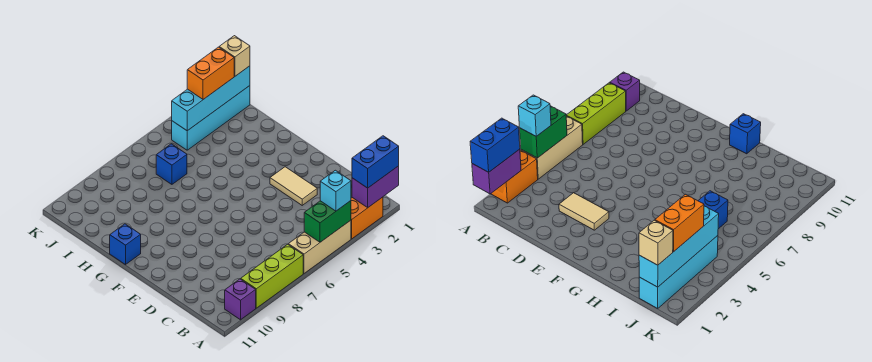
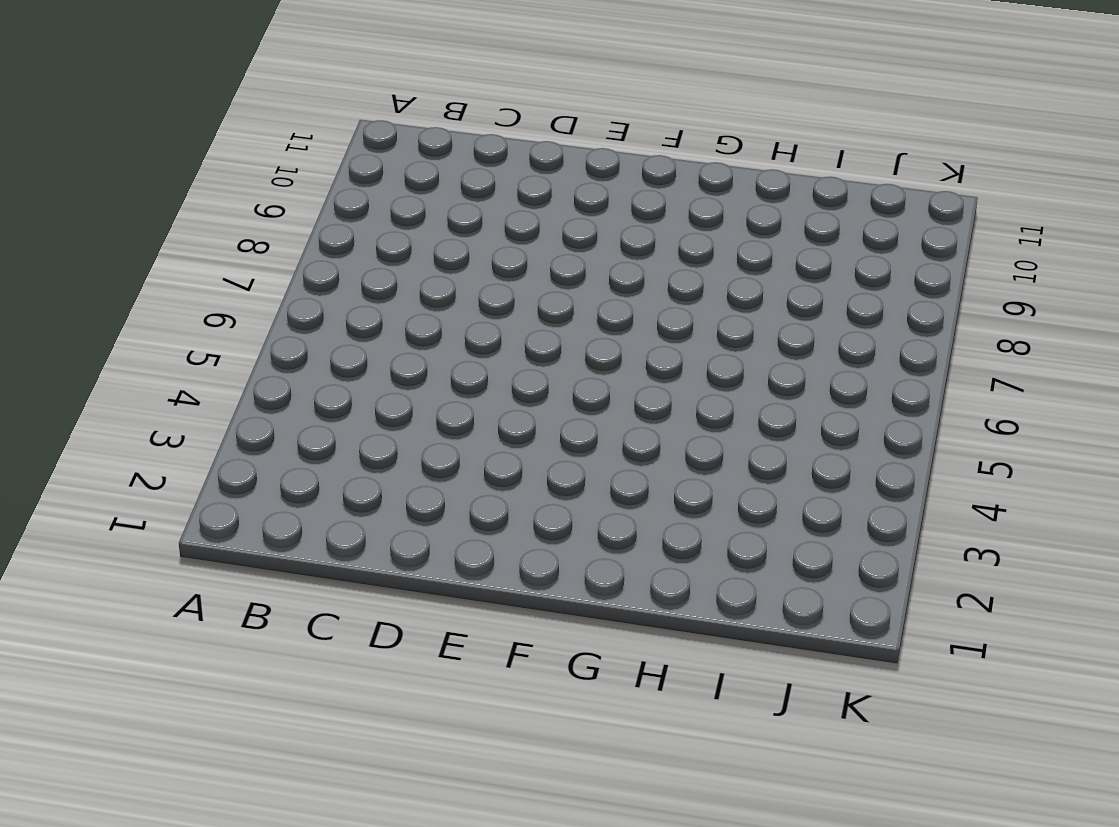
none -> orange brick A2:A3 level 1
none -> tan brick A4:A6 level 1
none -> lime brick A7:A9 level 1

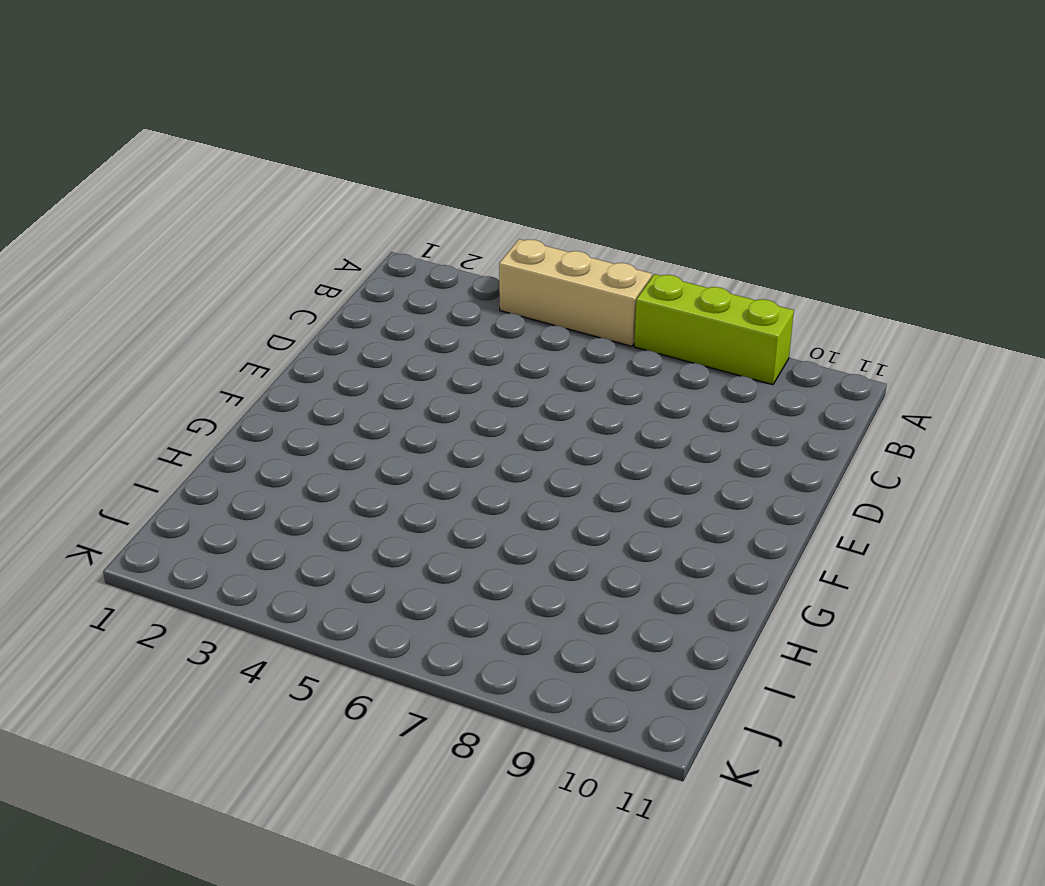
none -> orange brick A2:A3 level 1
none -> purple brick A10 level 1
none -> tan tile D3:E3 level 1

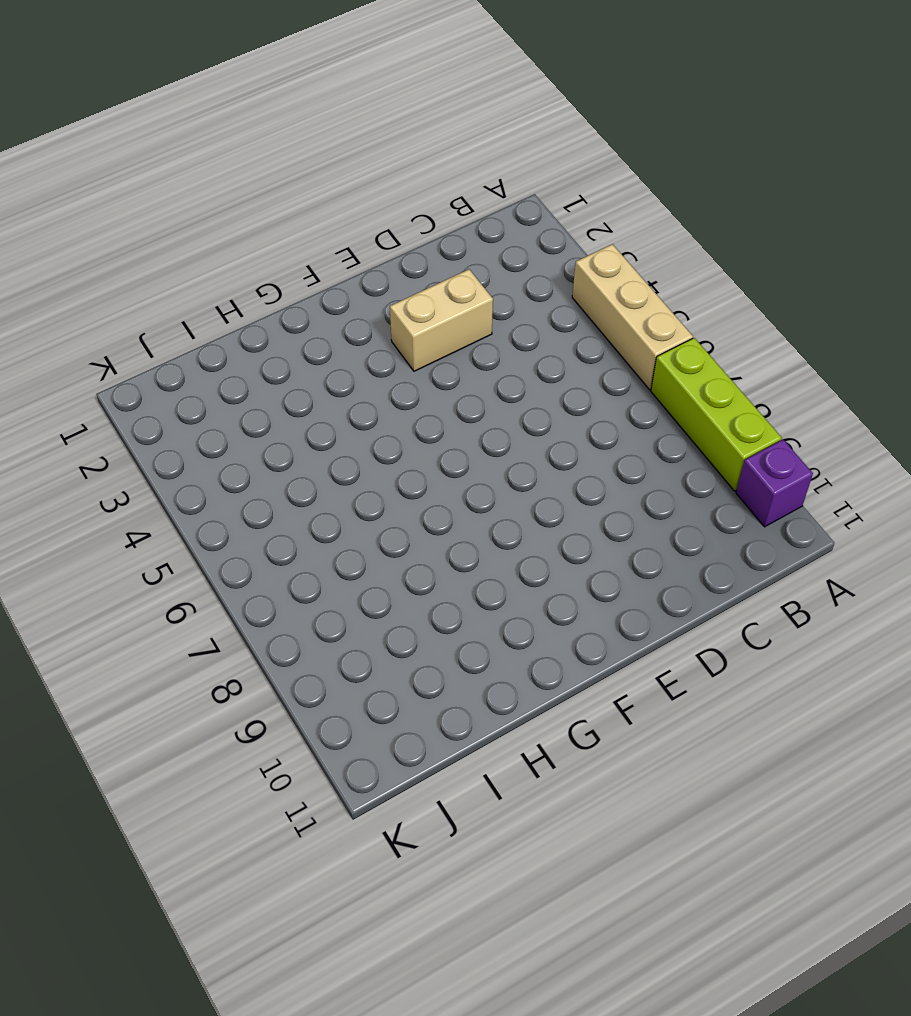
tan brick D3:E3 level 1 -> tan tile D3:E3 level 1
none -> orange brick A2:A3 level 1
none -> blue brick G11 level 1
none -> blue brick I6 level 1

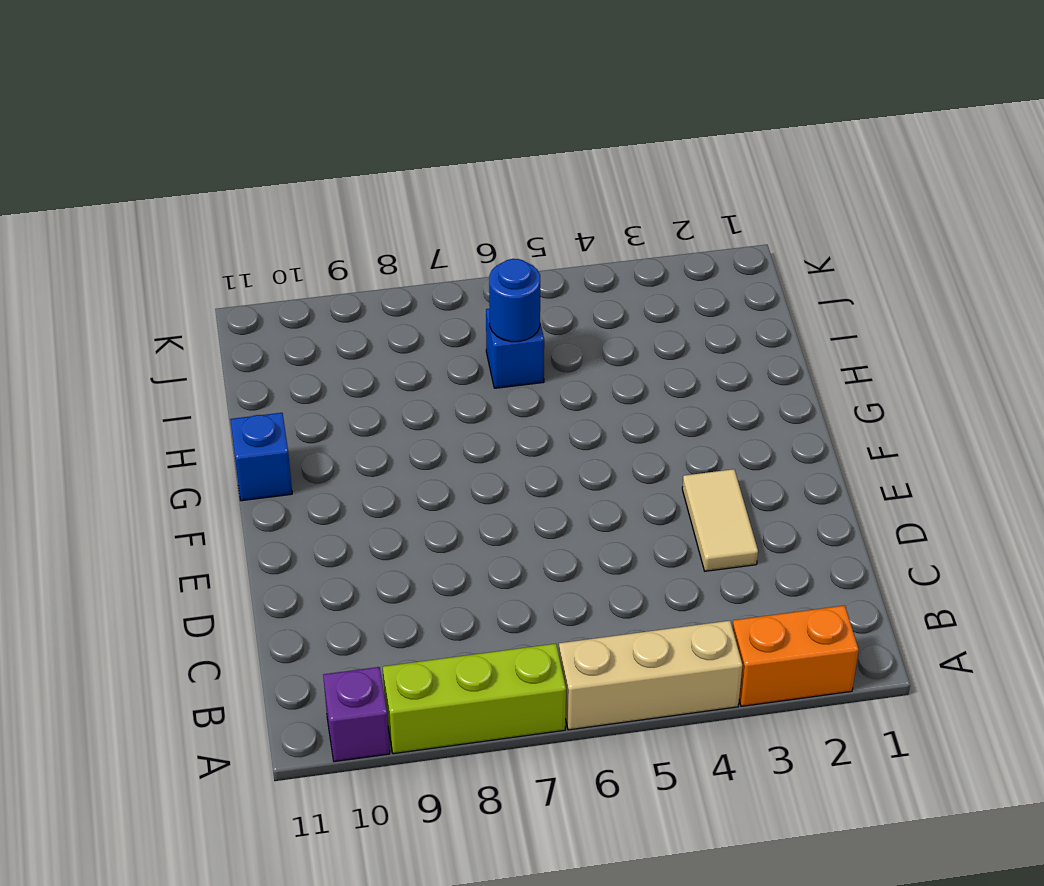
blue round brick I6 level 2 -> none
none -> cyan brick J1:J4 level 1
none -> purple brick A1:A2 level 2
none -> green brick A4:A5 level 2

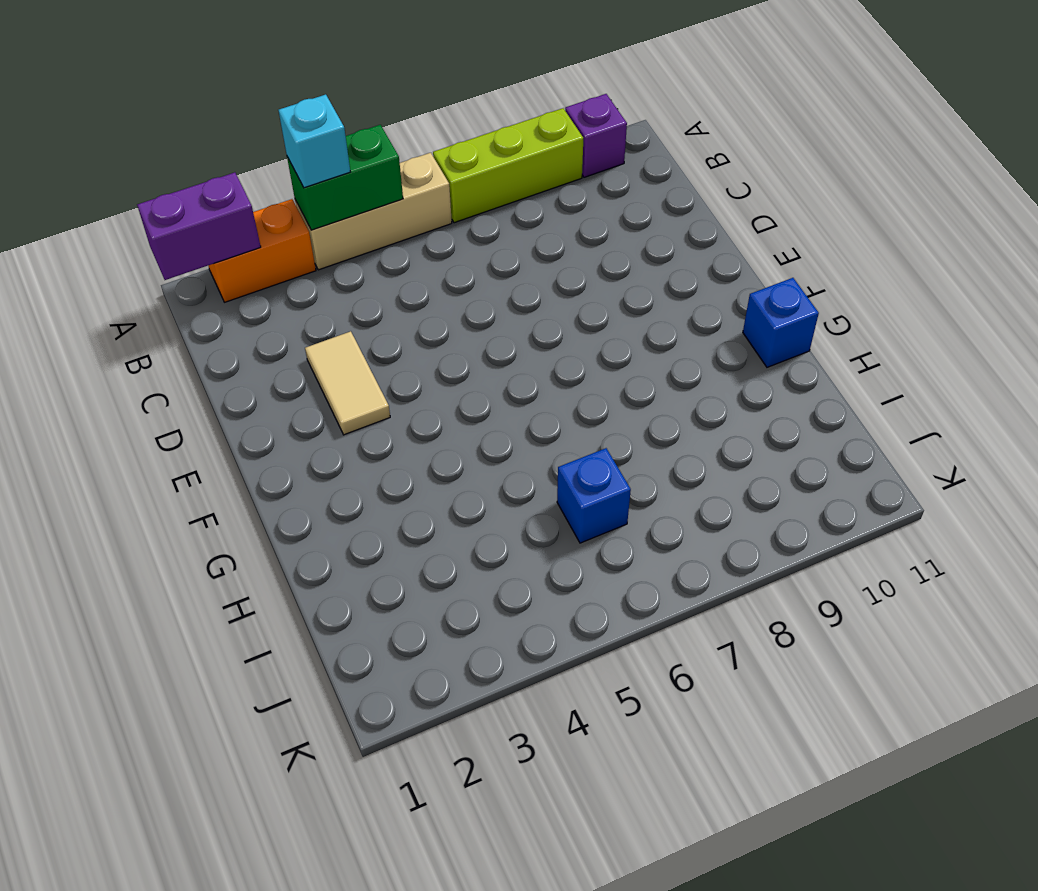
none -> cyan brick J1:J4 level 1
none -> cyan brick J1:J4 level 2
none -> blue brick A1:A2 level 3

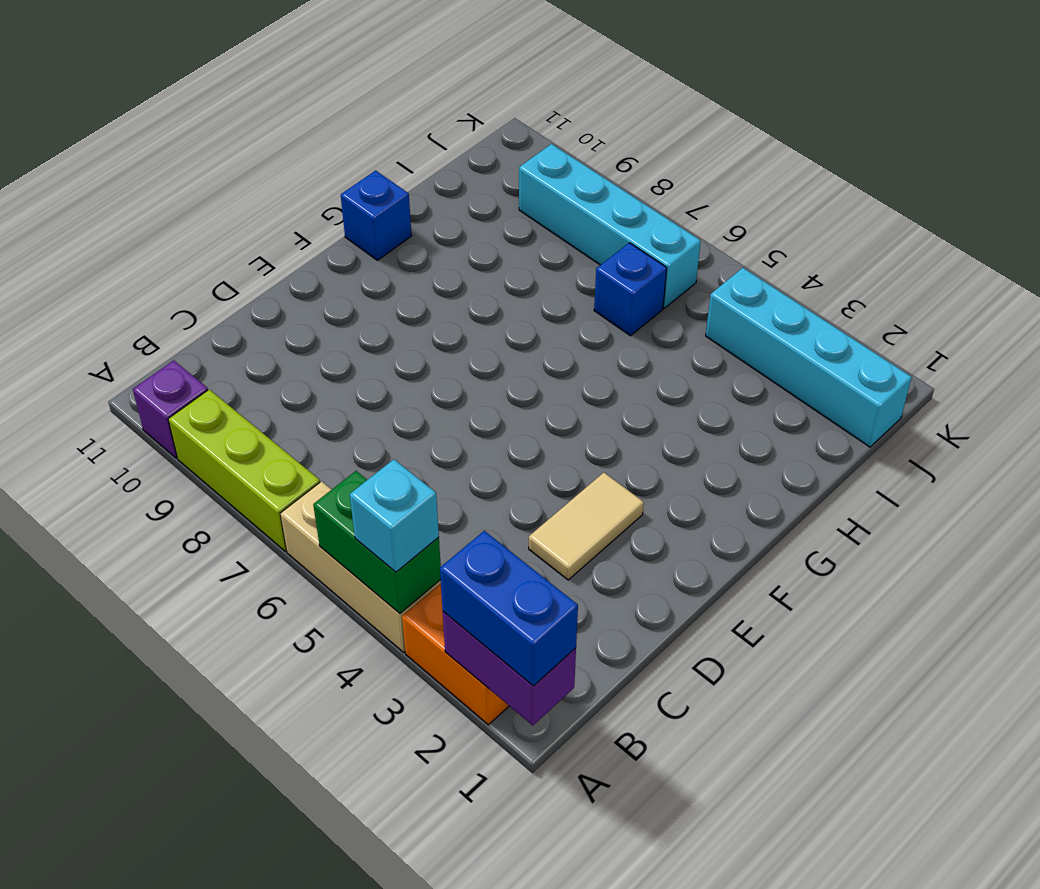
cyan brick J6:J9 level 1 -> cyan brick J1:J4 level 2
none -> tan brick J1 level 3
none -> orange brick J2:J3 level 3

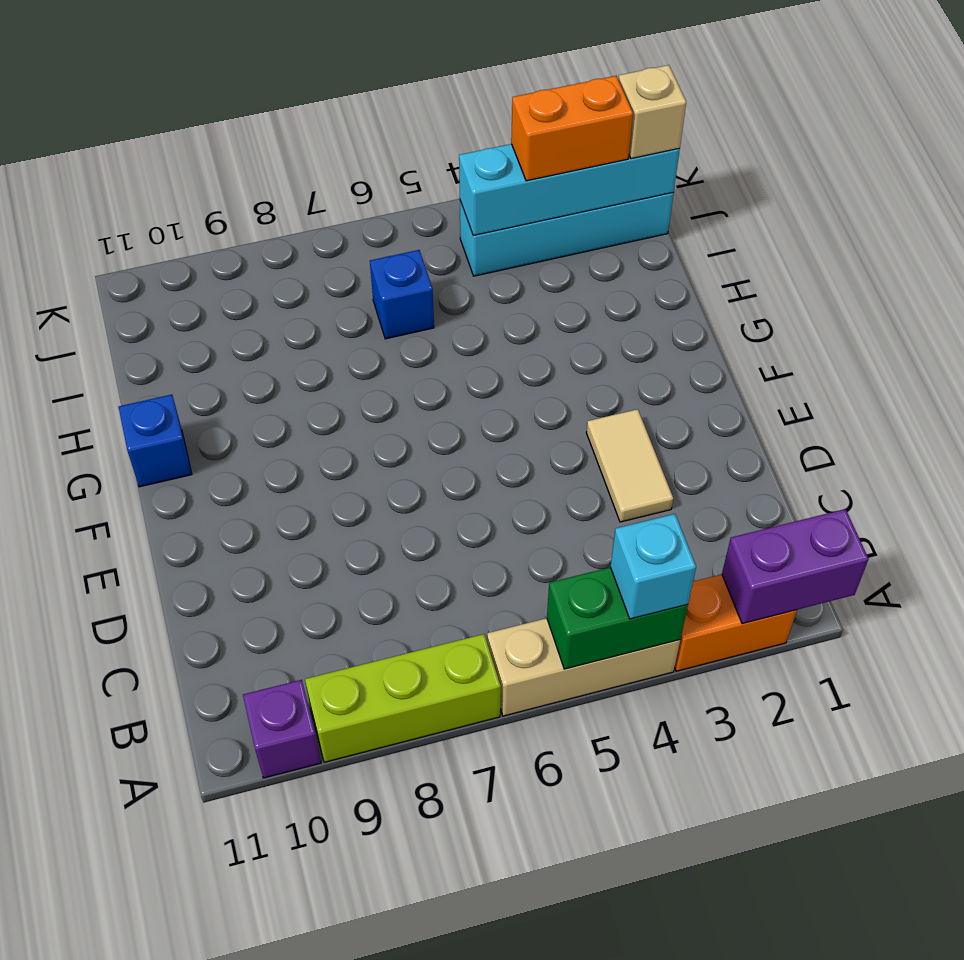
none -> blue brick A1:A2 level 3

